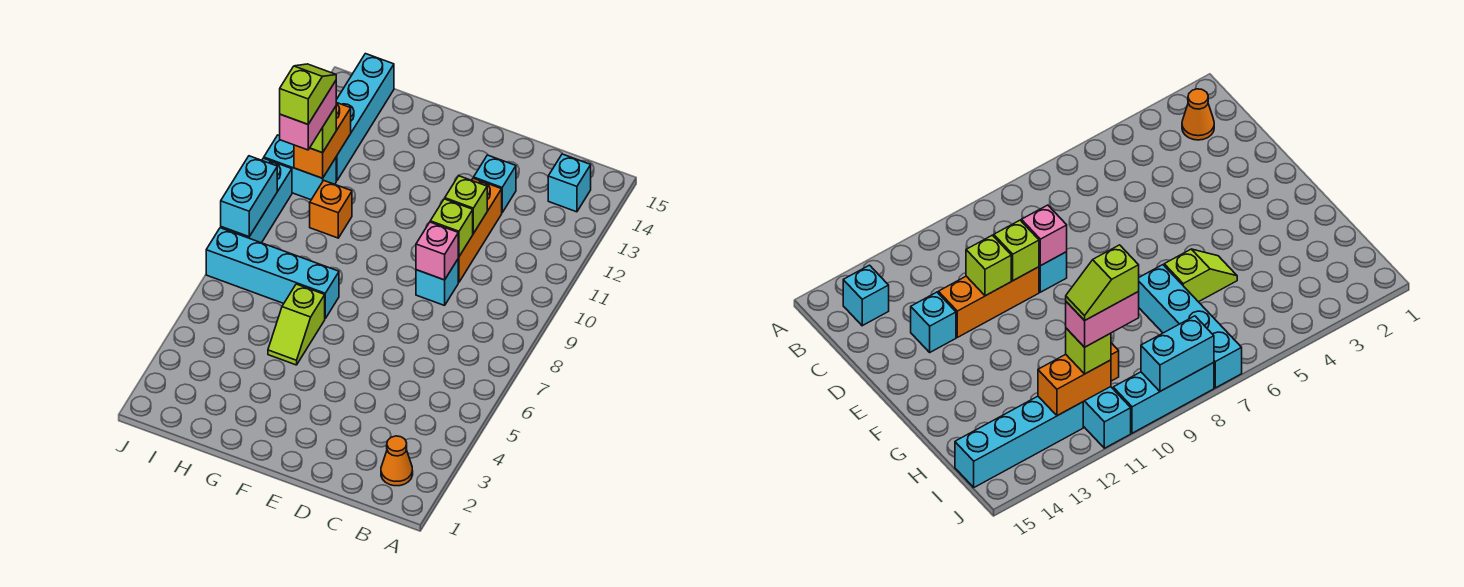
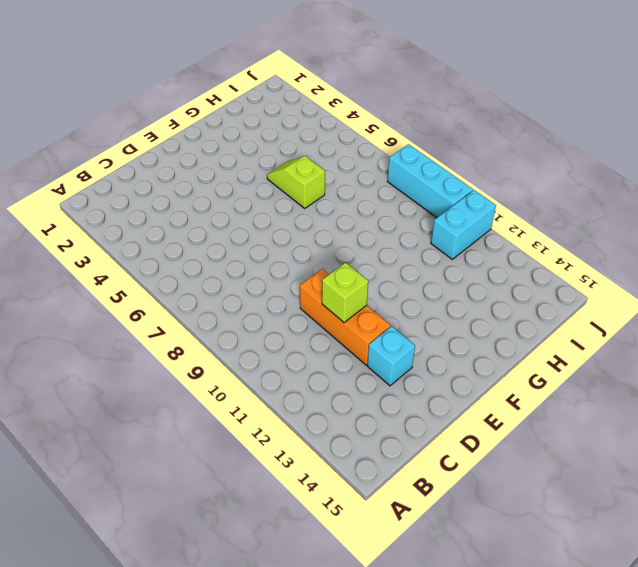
none -> orange cone B2 level 1
none -> cyan brick B14 level 1
none -> cyan brick D9 level 1

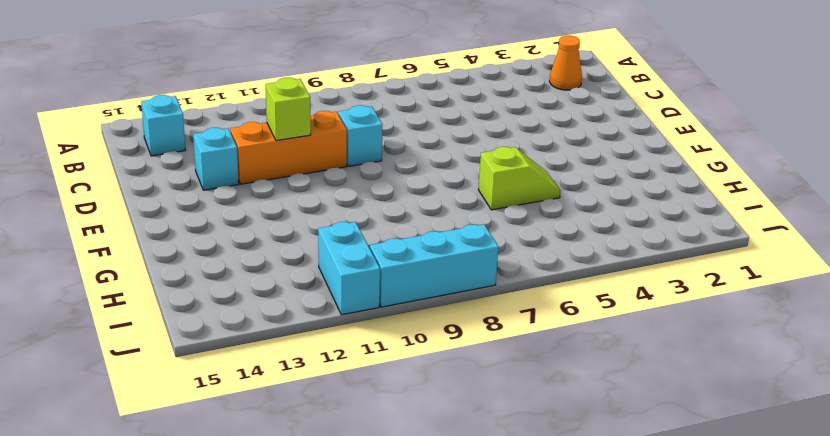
none -> cyan brick G7:J7 level 1
none -> orange brick H10 level 1
none -> cyan brick I12:I15 level 1

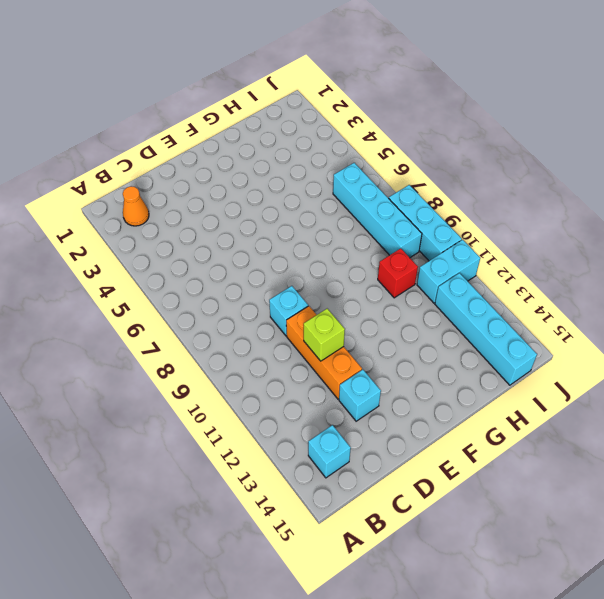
red brick H10 level 1 -> orange brick H10 level 1
cyan brick I6:I9 level 1 -> cyan brick G7:J7 level 1
none -> lime slope G5:G6 level 1 top 6
none -> pink brick D9 level 2
none -> lime brick D10 level 2

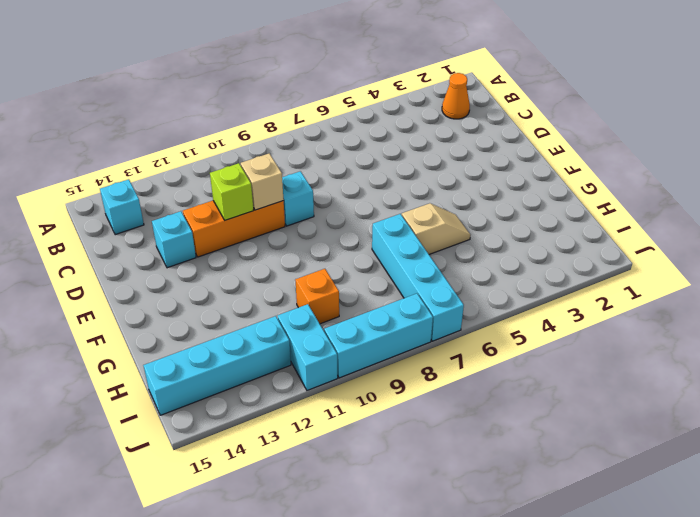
tan brick D10 level 2 -> lime brick D10 level 2
tan slope G5:G6 level 1 top 6 -> lime slope G5:G6 level 1 top 6
none -> pink brick D9 level 2
none -> orange brick I11:I12 level 2
none -> cyan brick J8:J9 level 2

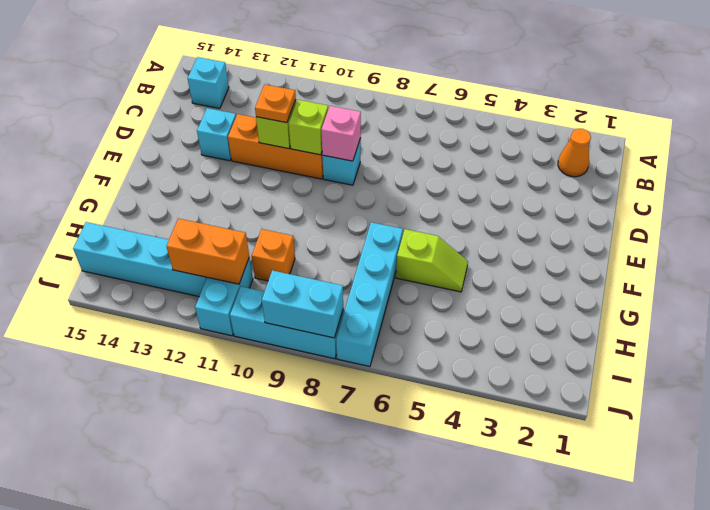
orange plate D11 level 3 -> none
none -> lime brick I11 level 3
none -> pink brick I10:I11 level 4
none -> lime slope I10:I11 level 5 top 10

